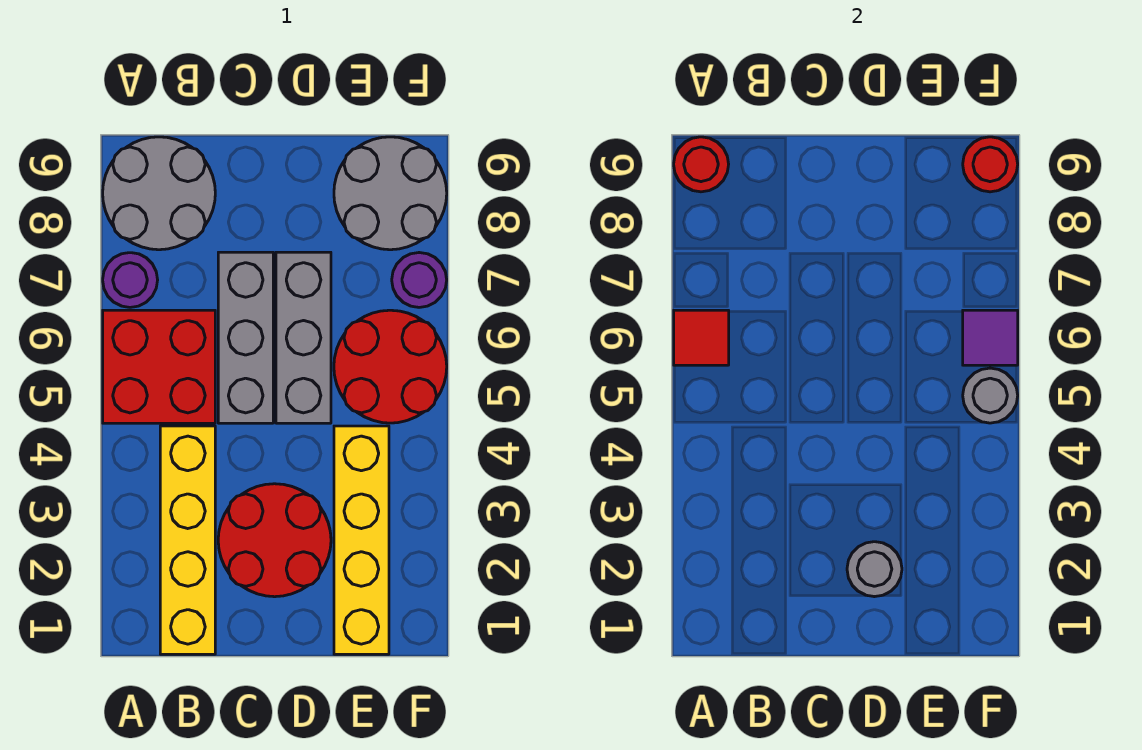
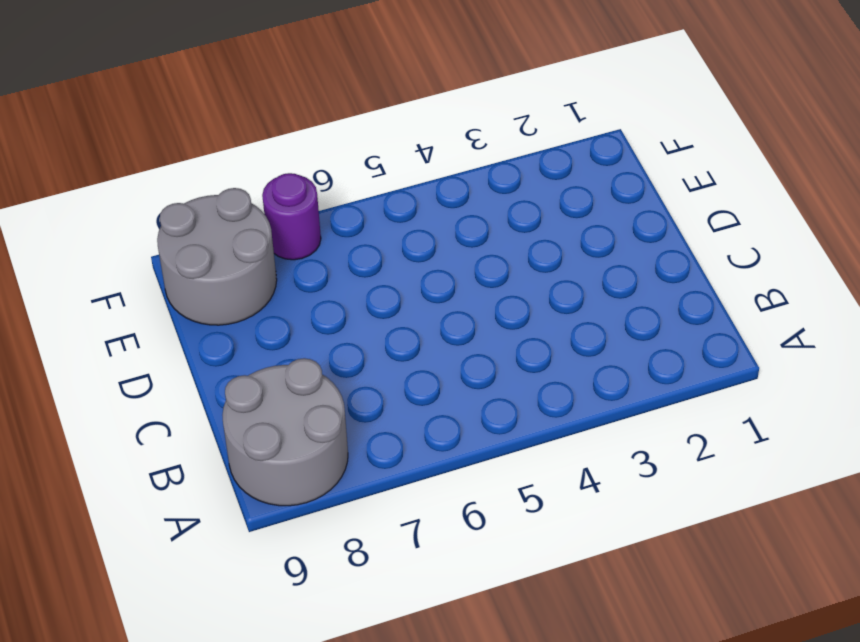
none -> red brick A5:B6 level 1
none -> purple round brick A7 level 1
none -> yellow brick B1:B4 level 1

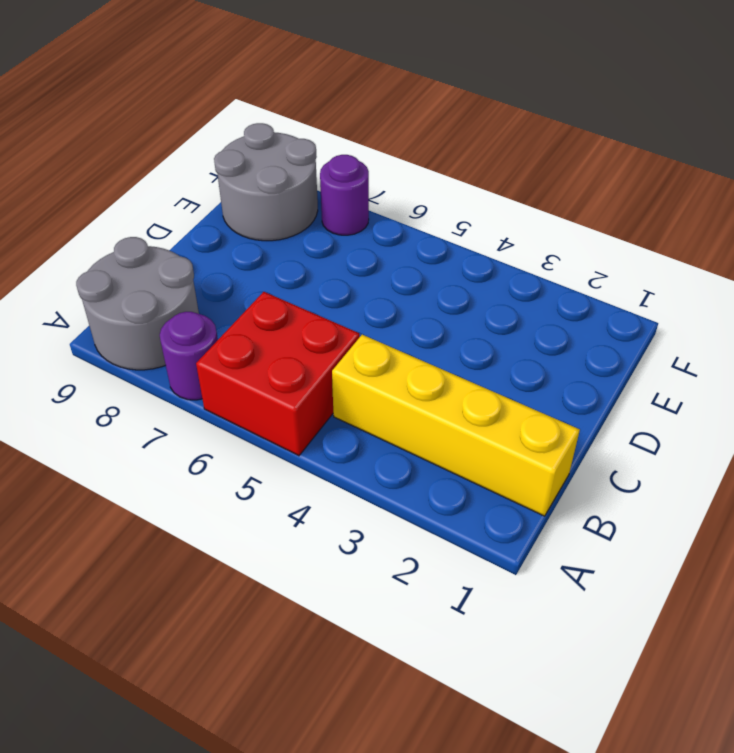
none -> red round brick C2:D3 level 1
none -> grey brick C5:C7 level 1
none -> grey brick D5:D7 level 1

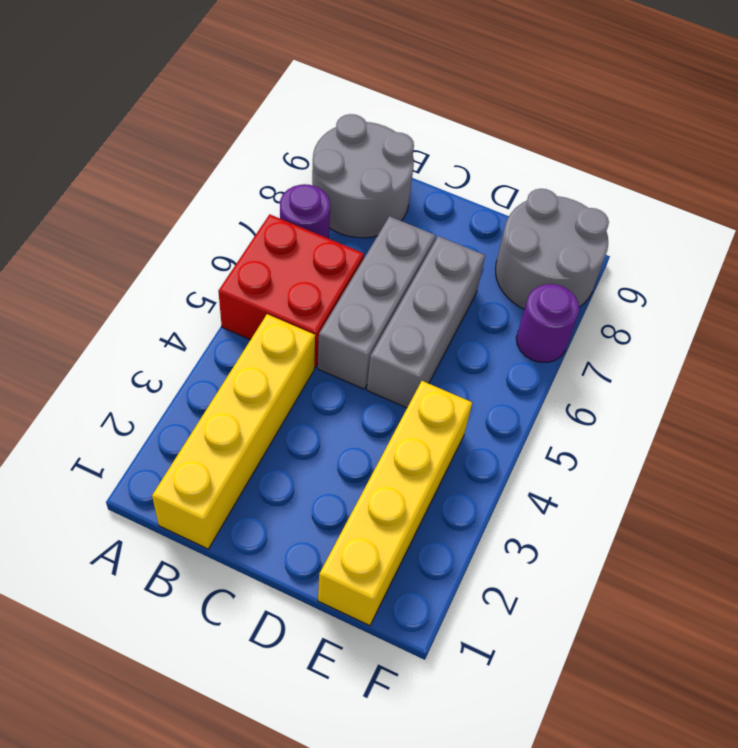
none -> red round brick C2:D3 level 1
none -> red round brick E5:F6 level 1
none -> red tile A6 level 2

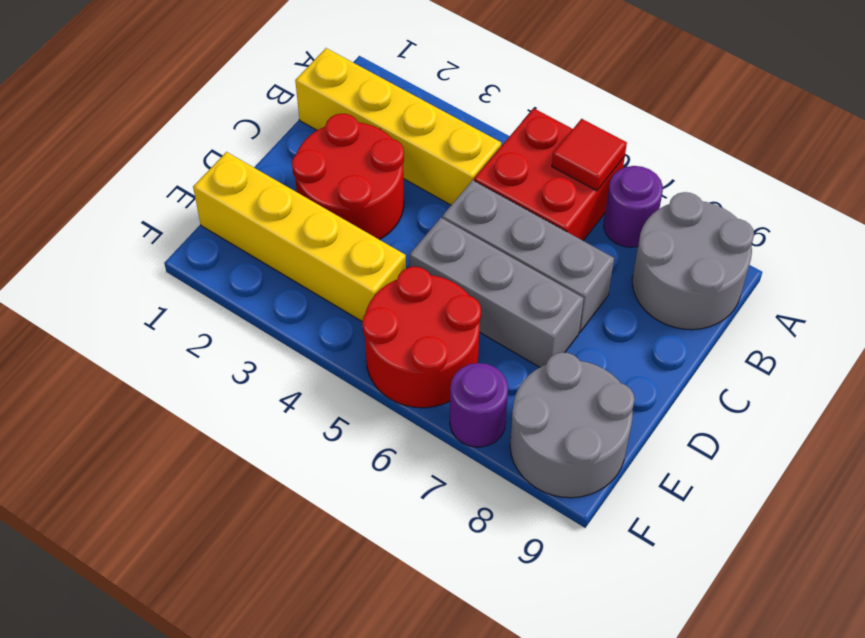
none -> red round brick A9 level 2
none -> grey round brick D2 level 2
none -> grey round brick F5 level 2

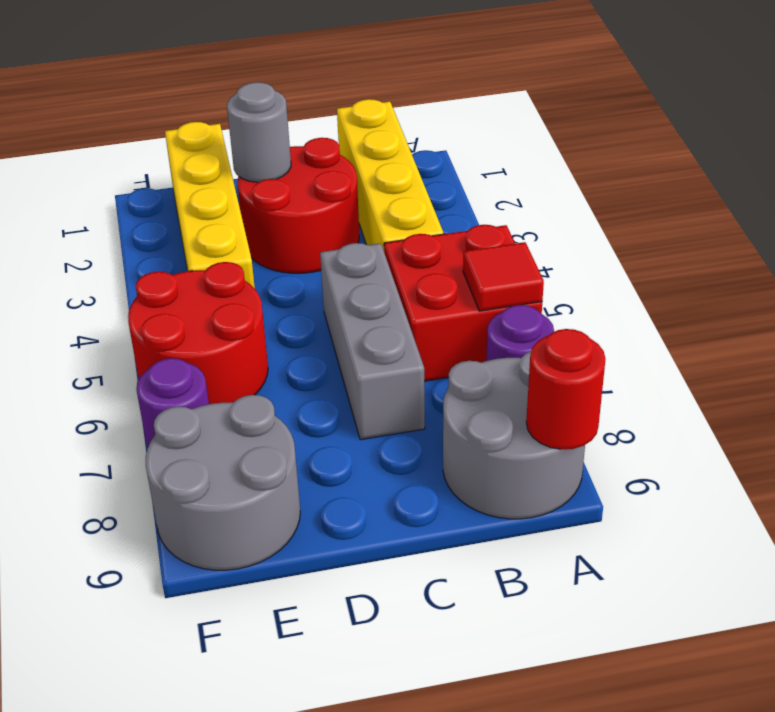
none -> grey brick D5:D7 level 1
none -> grey round brick F5 level 2
none -> purple tile F6 level 2

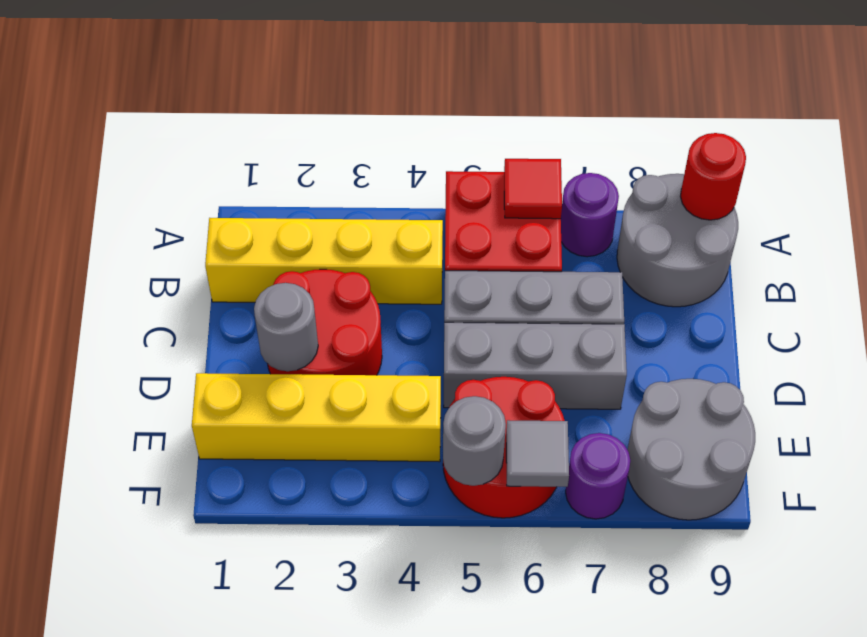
grey tile F6 level 2 -> purple tile F6 level 2
none -> red round brick F9 level 2

